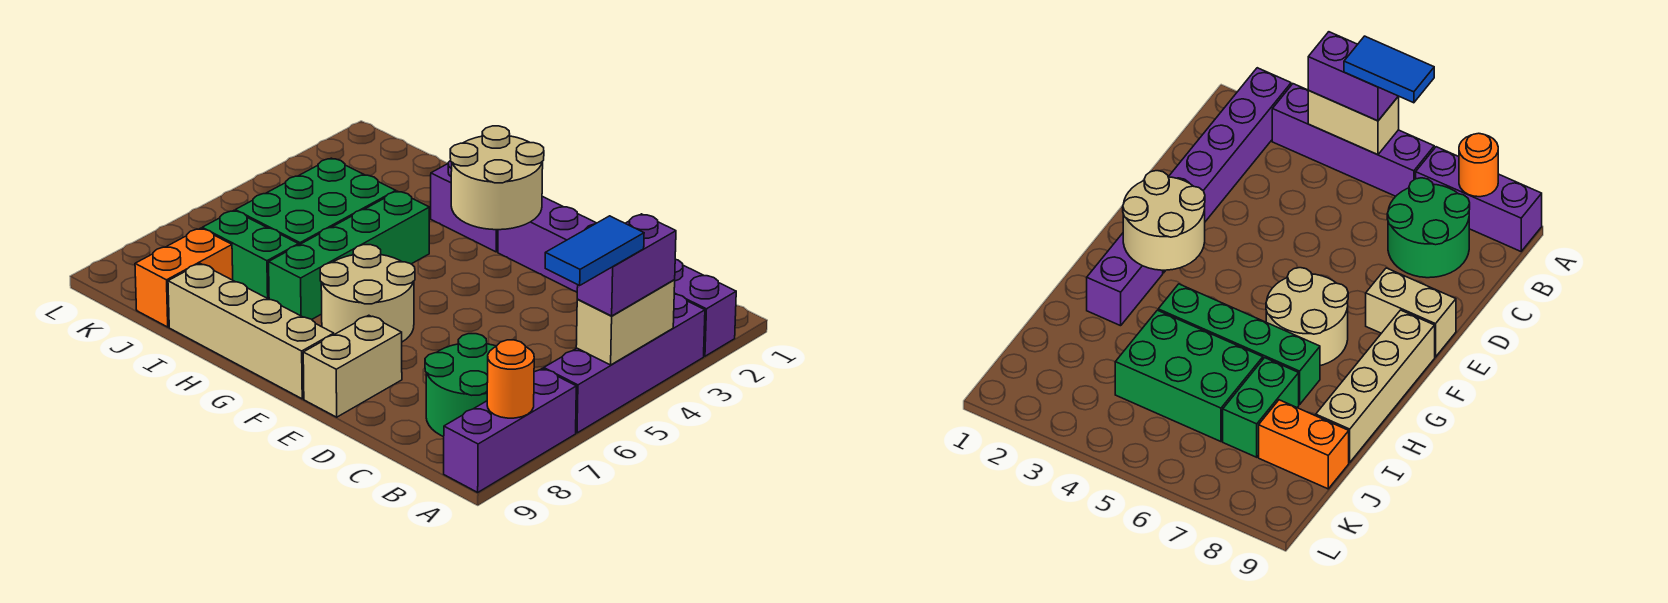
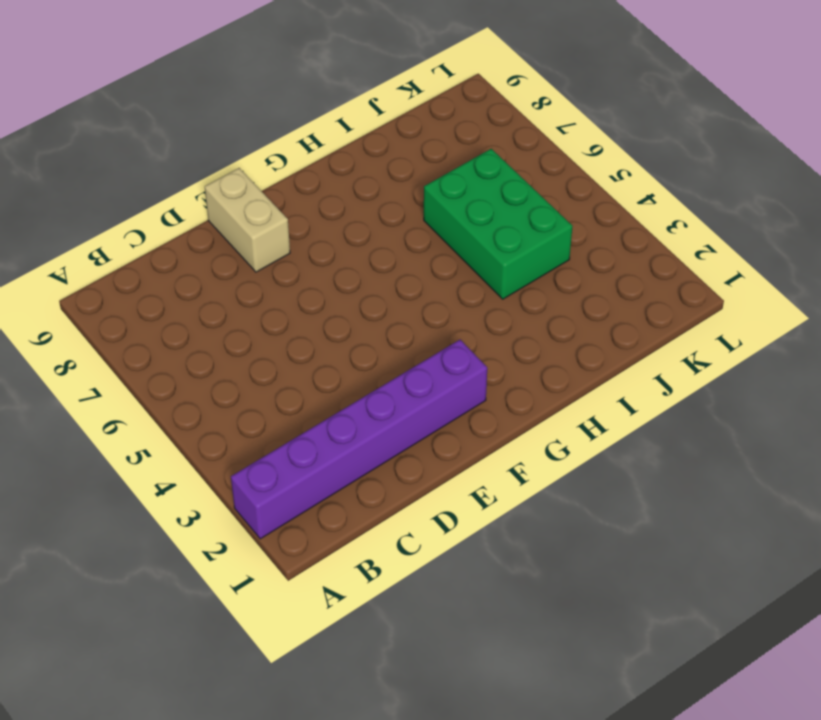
none -> purple brick A3:A6 level 1
none -> purple brick A7:A9 level 1
none -> green round brick B7:C8 level 1

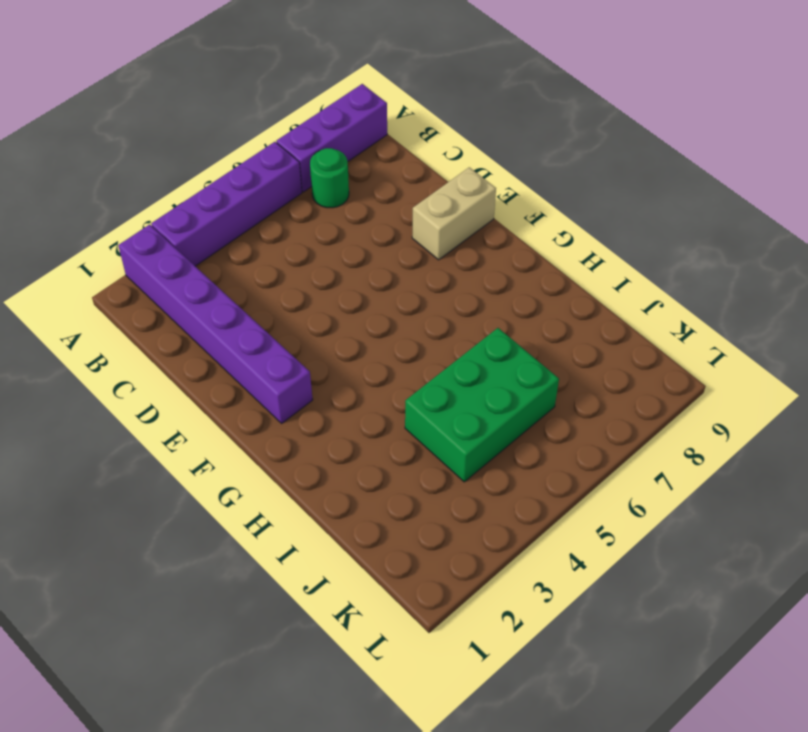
green round brick B7 level 1 -> green round brick B7:C8 level 1
none -> tan round brick F6:G7 level 1
none -> tan brick F9:I9 level 1
none -> purple brick G2:H2 level 1

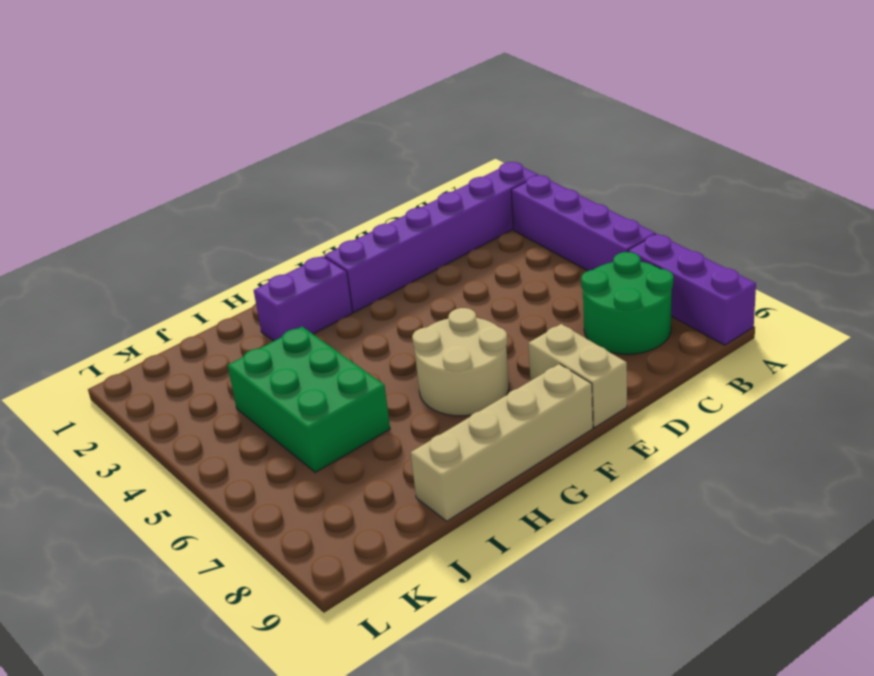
none -> green brick H4:H7 level 1
none -> green brick I7:J7 level 1
none -> orange brick J8:J9 level 1

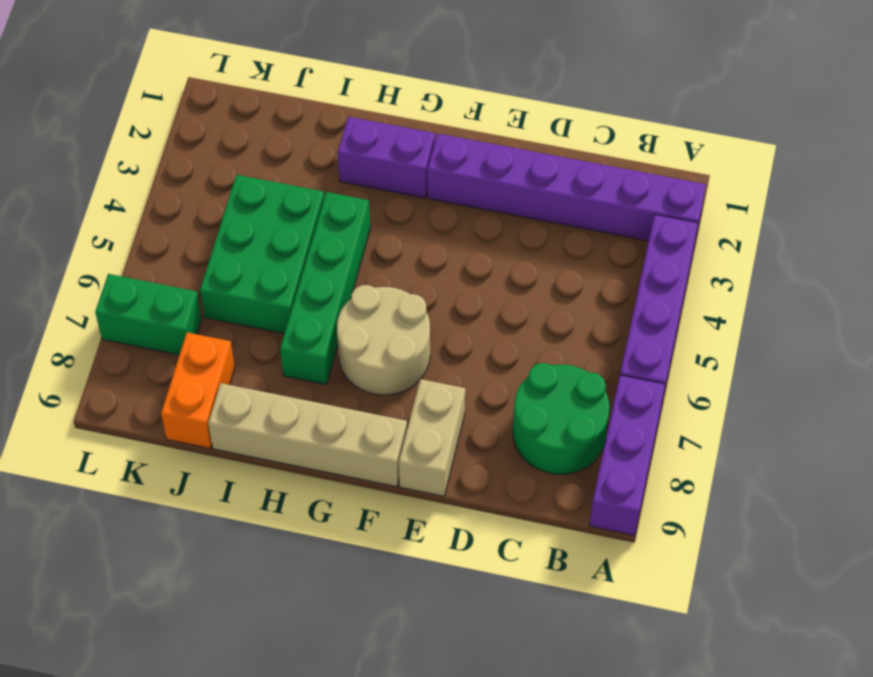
green brick K7:L7 level 1 -> green brick I7:J7 level 1
none -> tan brick A4:A5 level 2
none -> orange round brick A8 level 2
none -> tan round brick F2:G3 level 2

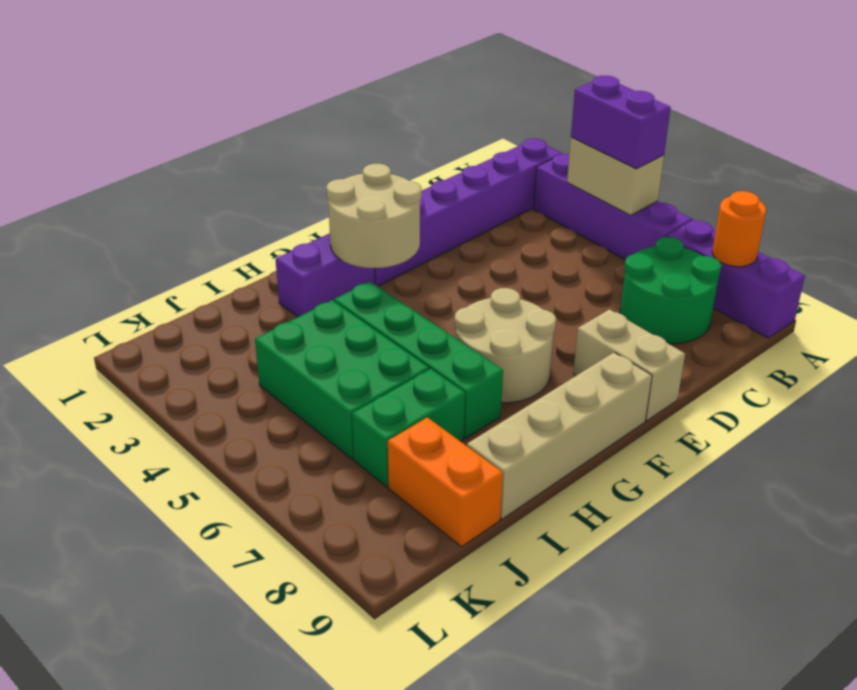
none -> blue tile A5:A6 level 4

